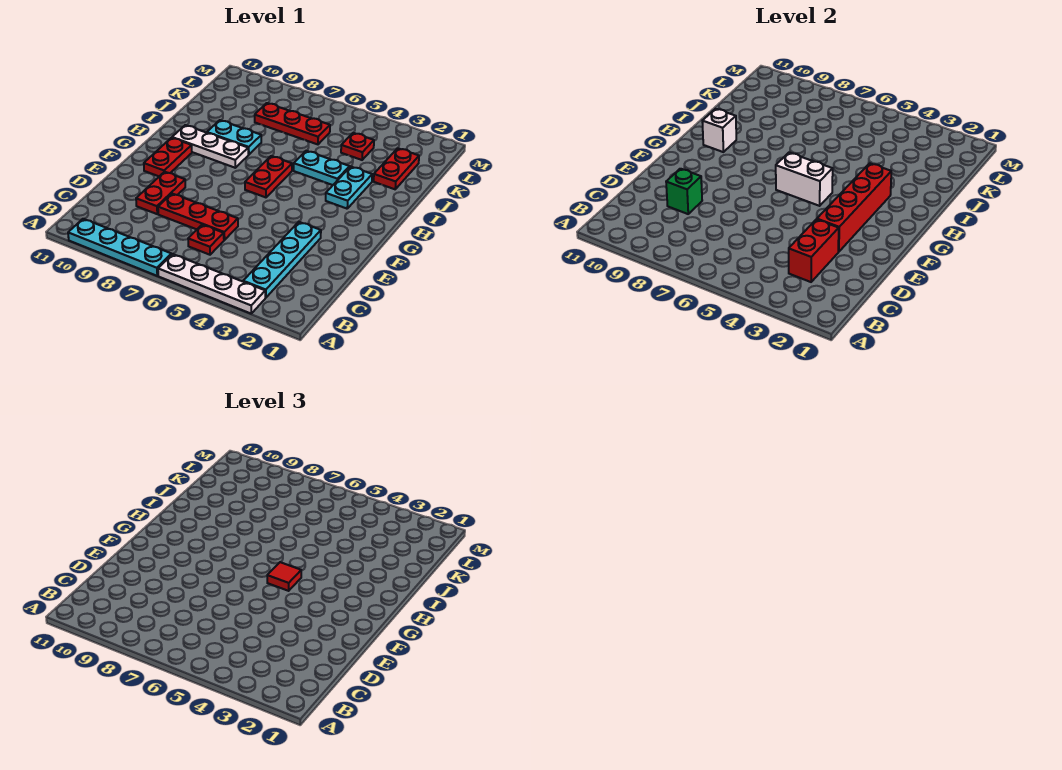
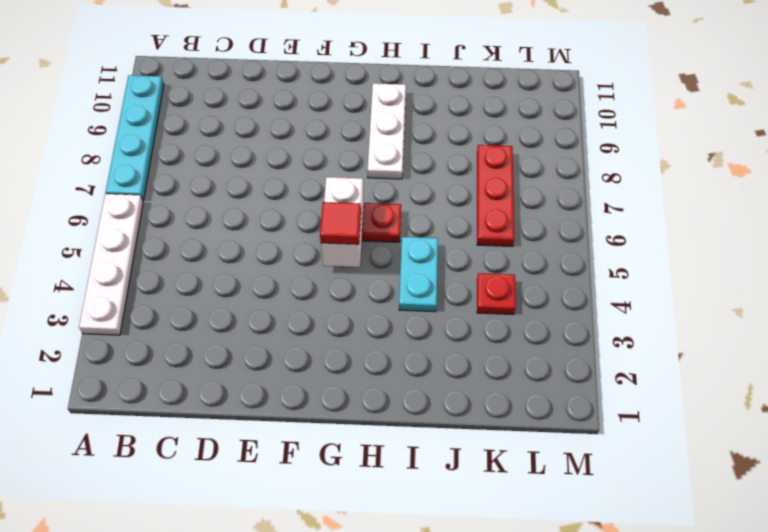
none -> cyan plate B3:E3 level 1
none -> red plate C6 level 1
none -> red plate D6:D8 level 1

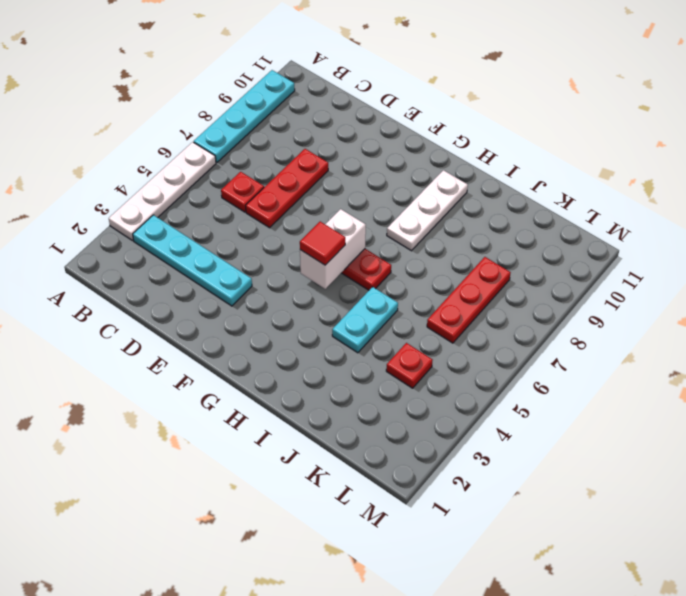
none -> red plate D9:E9 level 1
none -> red plate F10:G10 level 1
none -> cyan plate H3:I3 level 1

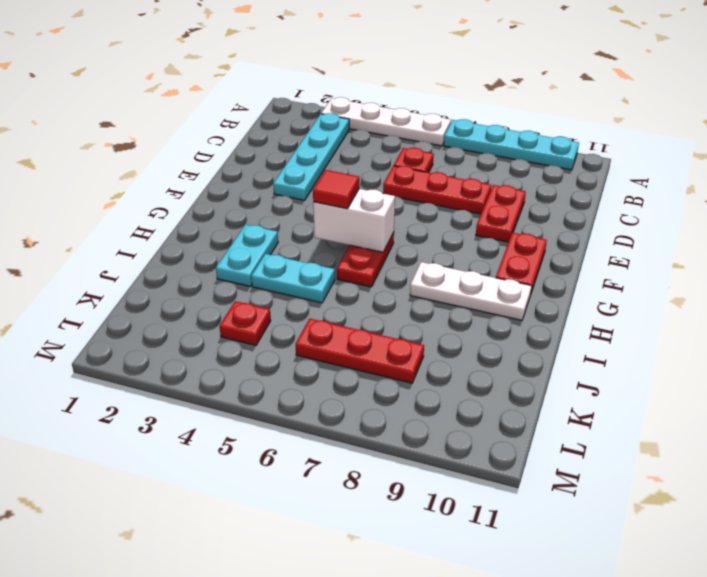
none -> cyan plate I8:I9 level 1
none -> red plate J2:K2 level 1
none -> red brick C3:D3 level 2

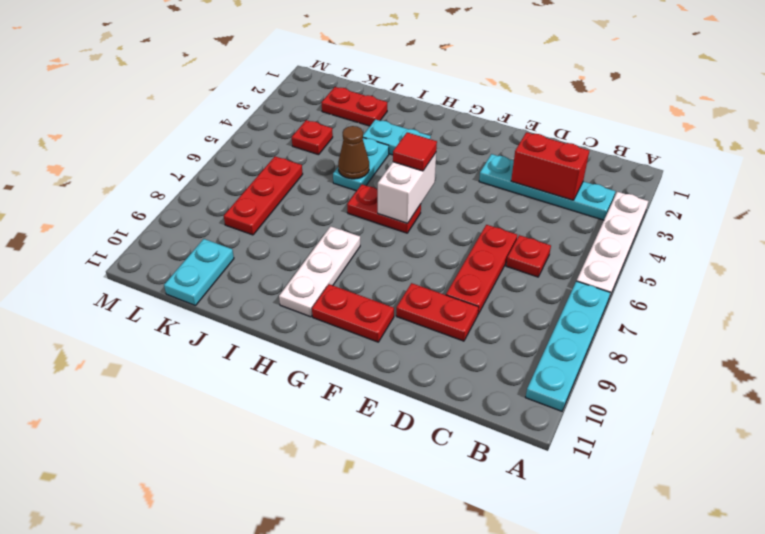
brown cone I5 level 2 -> none
cyan plate K10:K11 level 1 -> cyan plate I8:I9 level 1
none -> green brick D9 level 2
none -> red brick E3:H3 level 2
none -> white brick H10 level 2

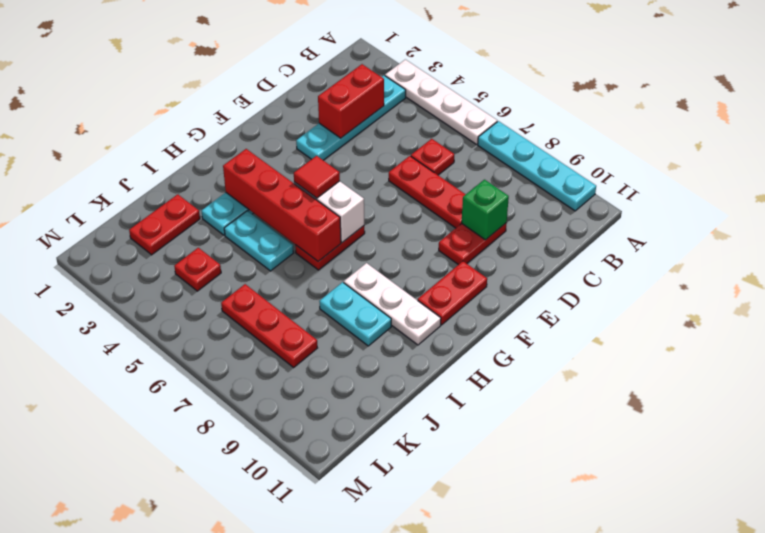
red brick H3:H6 level 2 -> red brick E3:H3 level 2
none -> white brick H10 level 2

